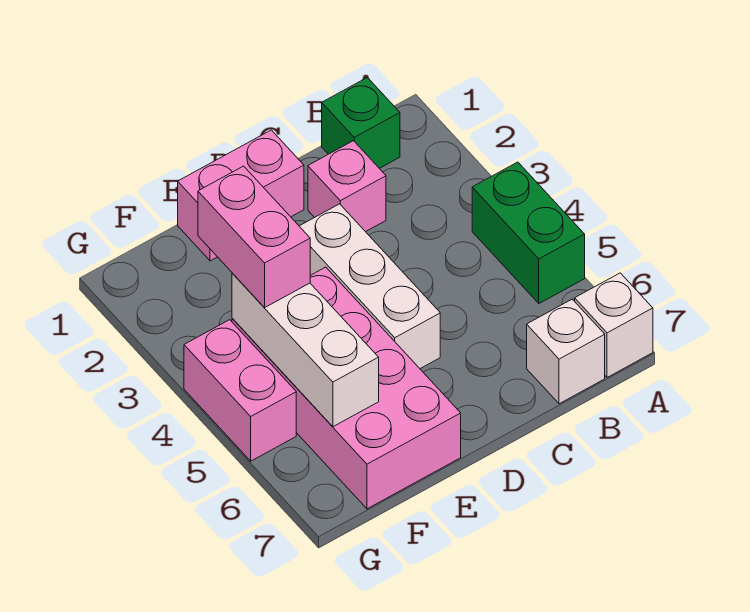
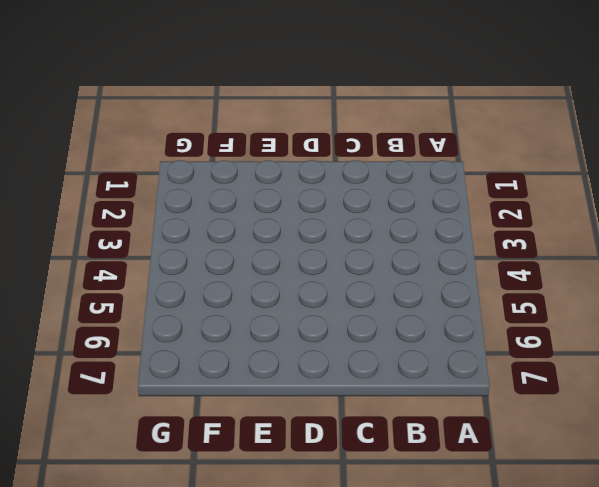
none -> green brick A4:A5 level 1
none -> white brick A7 level 1

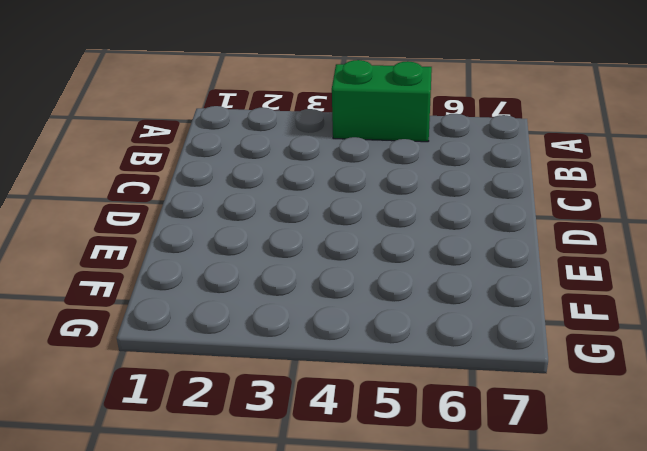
none -> white brick A7 level 1
none -> green brick B1 level 1

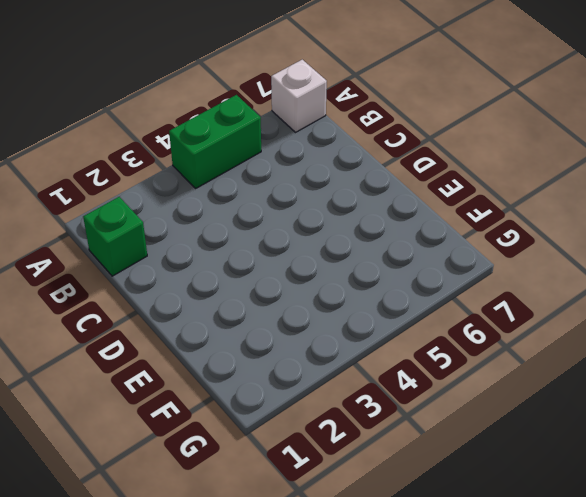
none -> white brick B7 level 1
none -> pink brick C2 level 1

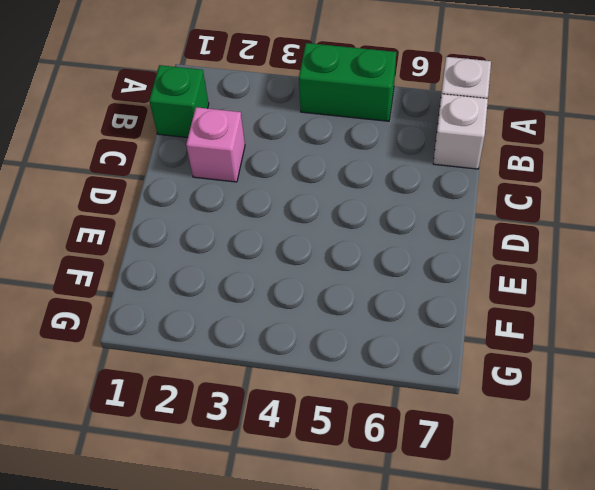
none -> pink brick D1:E1 level 1
none -> white brick D3:D5 level 1

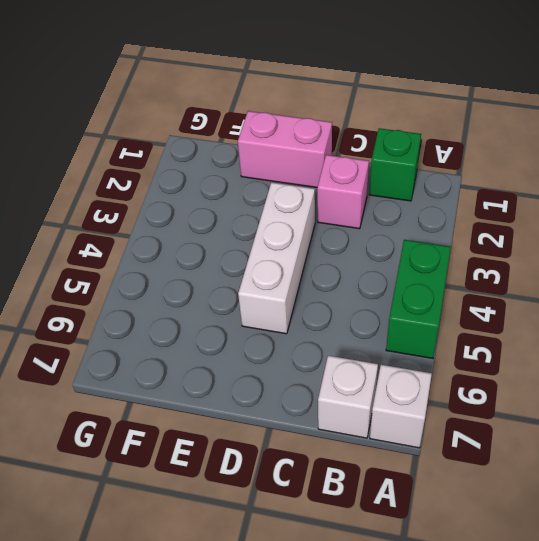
none -> pink brick E4:F7 level 1
none -> pink brick G4:G5 level 1

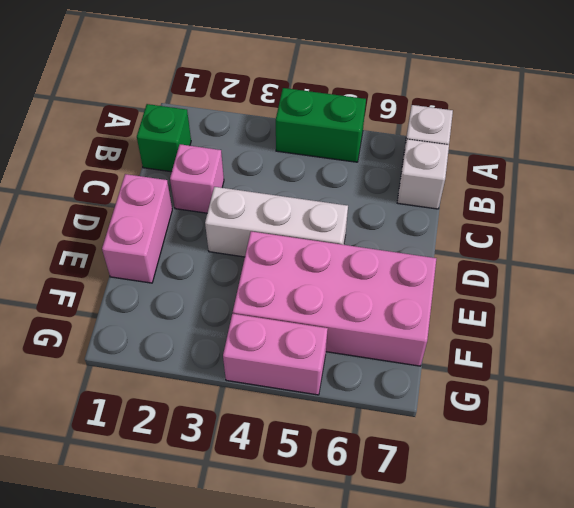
none -> white brick F4:F6 level 2
none -> pink brick F3:F4 level 3

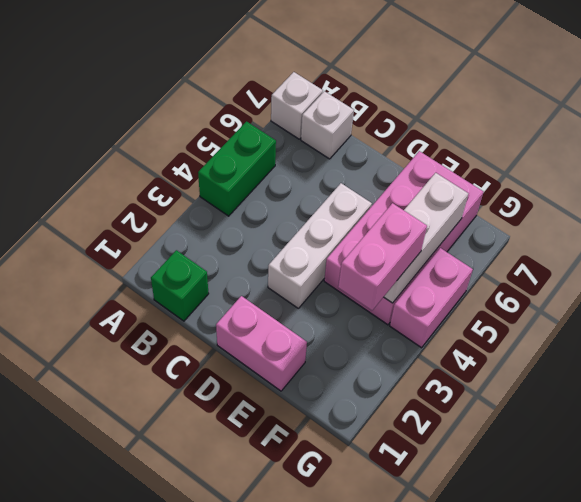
none -> pink brick C2 level 1

